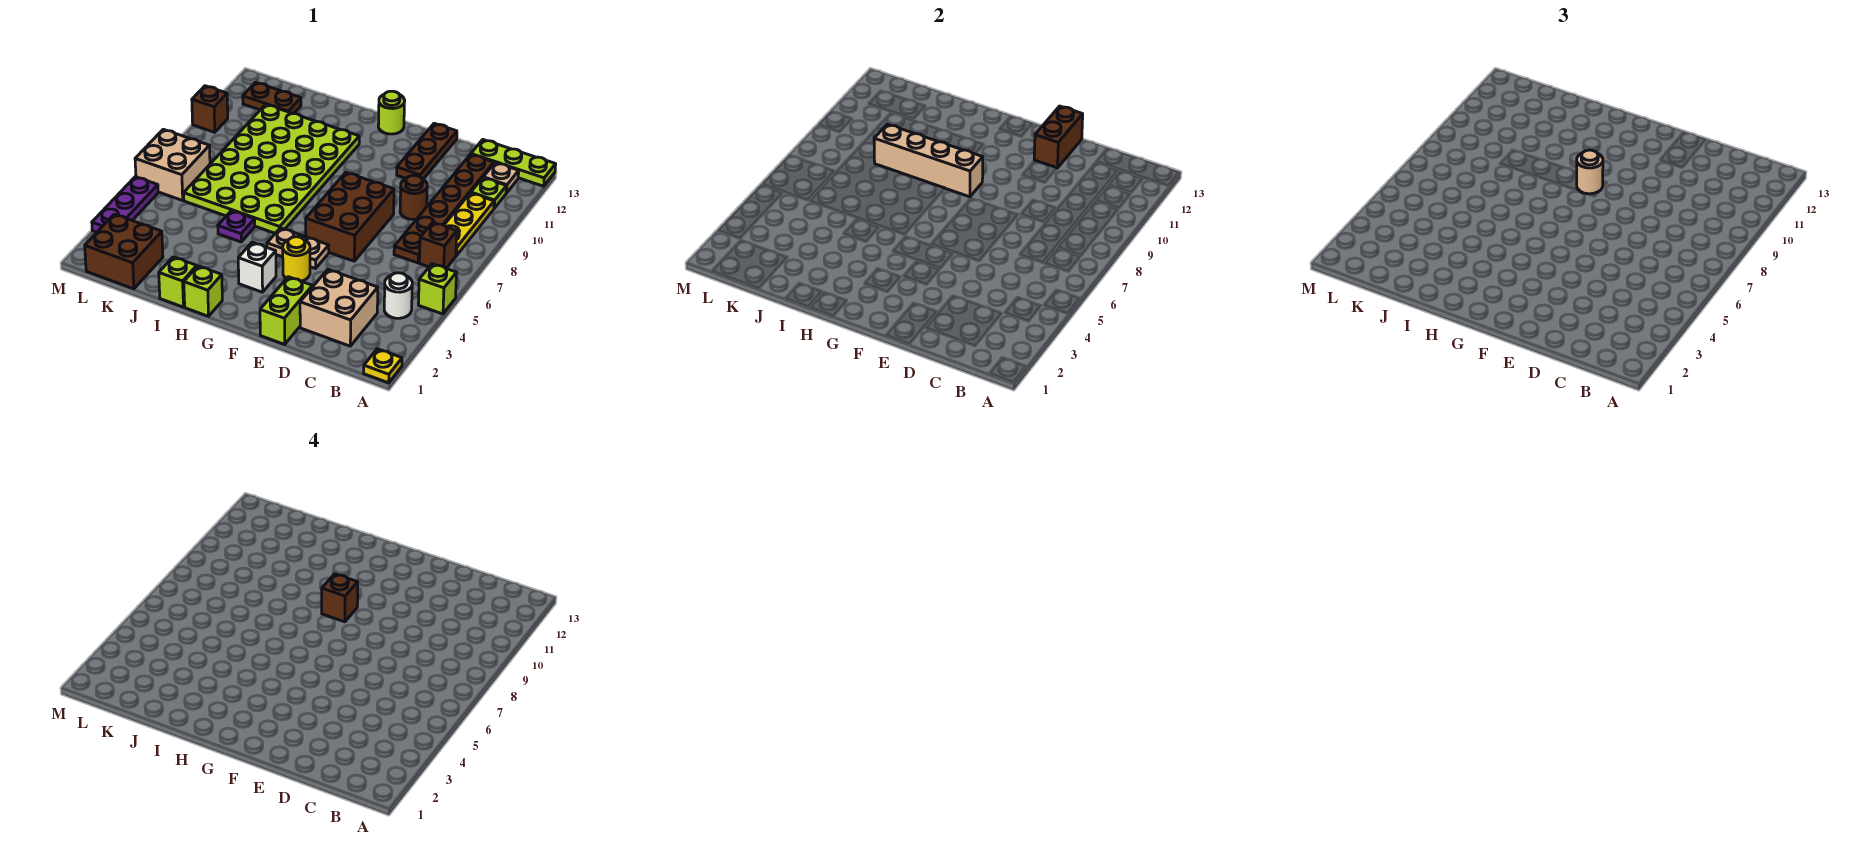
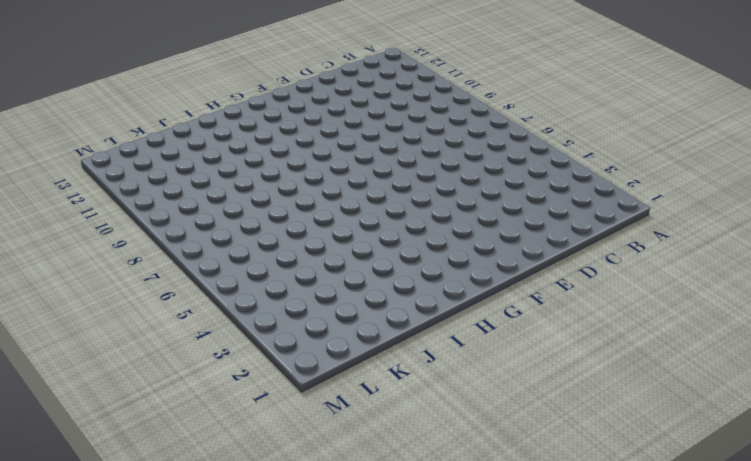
none -> yellow plate A1 level 1
none -> lime brick A5 level 1
none -> lime plate A13:C13 level 1
none -> white round brick B4 level 1

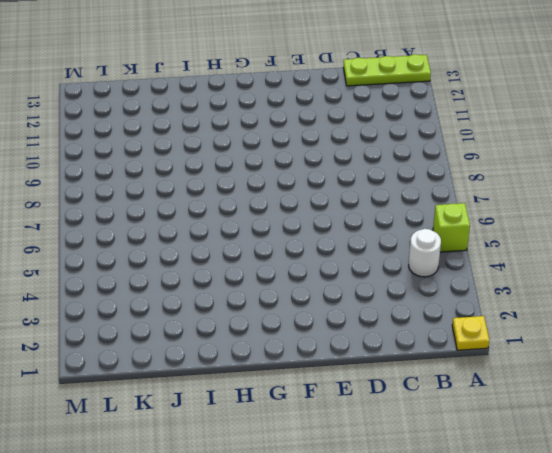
none -> brown brick B7 level 1
none -> yellow plate B8:B10 level 1
none -> lime plate B11 level 1
none -> tan plate B12 level 1

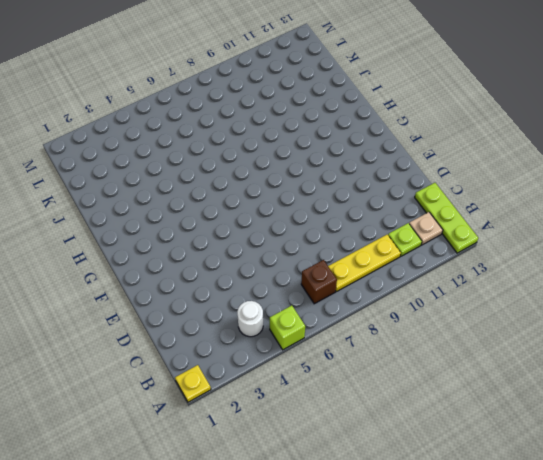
none -> tan brick C2:D3 level 1
none -> brown plate C7:C12 level 1
none -> brown round brick D9 level 1
none -> lime brick E1:E2 level 1

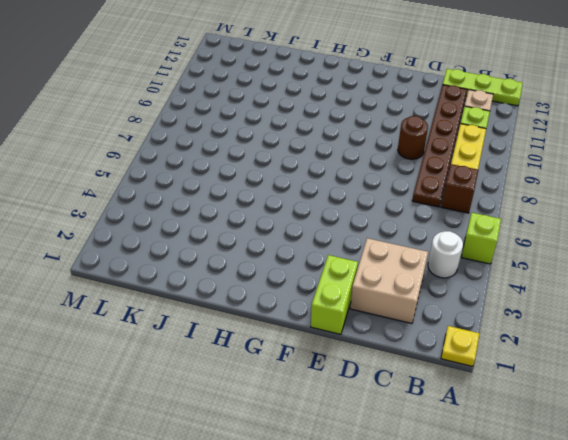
none -> brown brick E6:F8 level 1
none -> brown plate E11:E13 level 1
none -> yellow round brick F4 level 1
none -> tan plate F5:G5 level 1

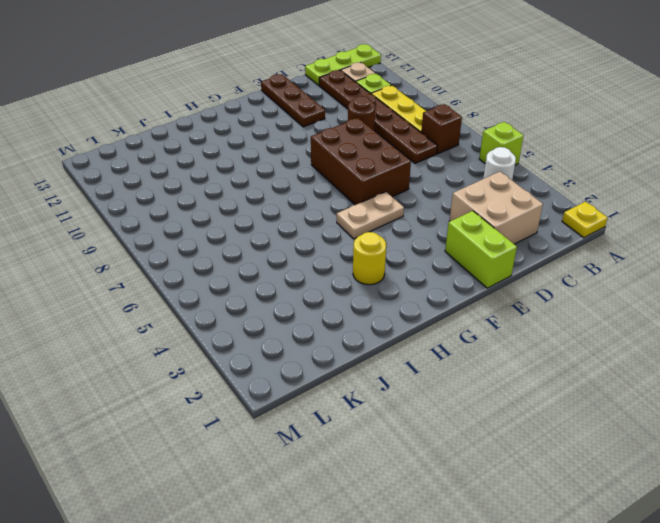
yellow round brick H3 level 1 -> yellow round brick F4 level 1
none -> white brick G3 level 1
none -> lime round brick G13 level 1
none -> lime brick H1 level 1
none -> lime plate H6:K11 level 1

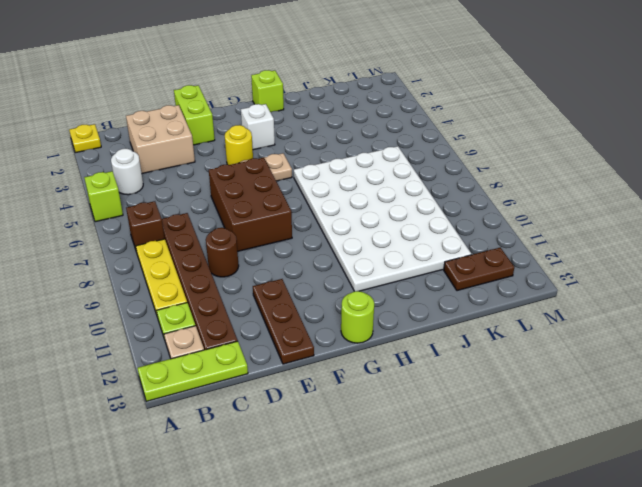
white plate H6:K11 level 1 -> lime plate H6:K11 level 1
none -> lime brick I1 level 1
none -> purple plate I5 level 1
none -> brown brick K1:L2 level 1
none -> tan brick L6:M7 level 1

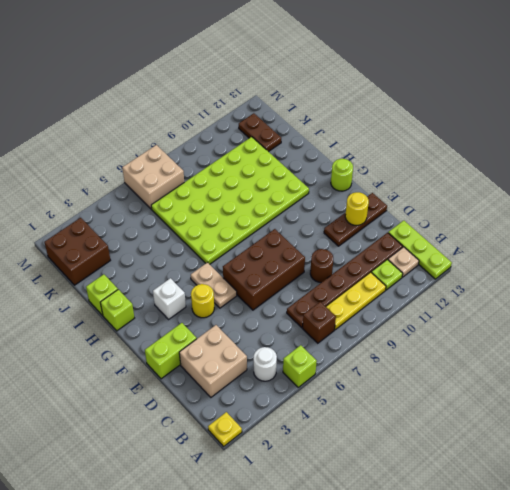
yellow round brick E12 level 2 -> brown brick E12:E13 level 2
none -> purple plate I5 level 1
none -> purple plate M3:M5 level 1
none -> brown brick M10 level 1
none -> tan brick G9:J9 level 2

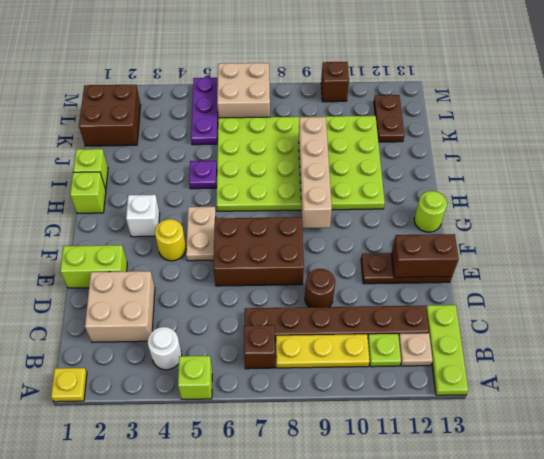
purple plate K5:M5 level 1 -> purple plate M3:M5 level 1
none -> tan round brick G9 level 3
none -> brown brick G9 level 4

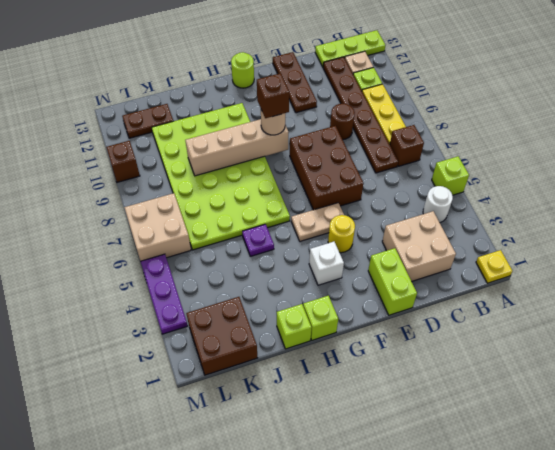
none -> brown brick E12:E13 level 2

